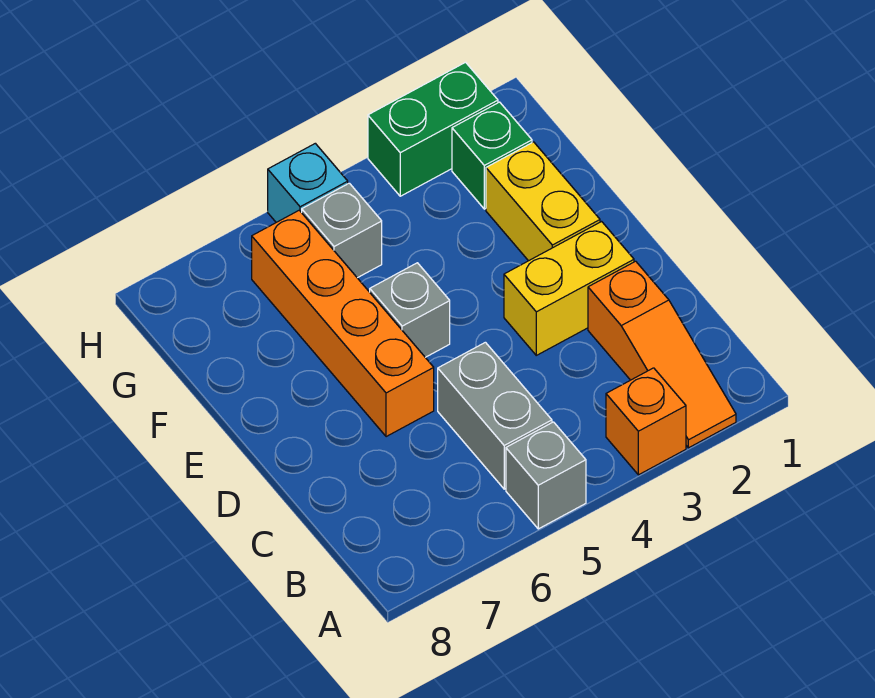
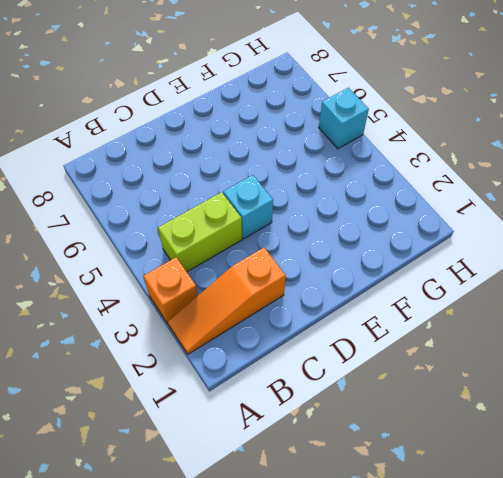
lime brick B4:C4 level 1 -> none
cyan brick D4 level 1 -> none
none -> grey brick A5 level 1
none -> grey brick B5:C5 level 1
none -> yellow brick D2:D3 level 1

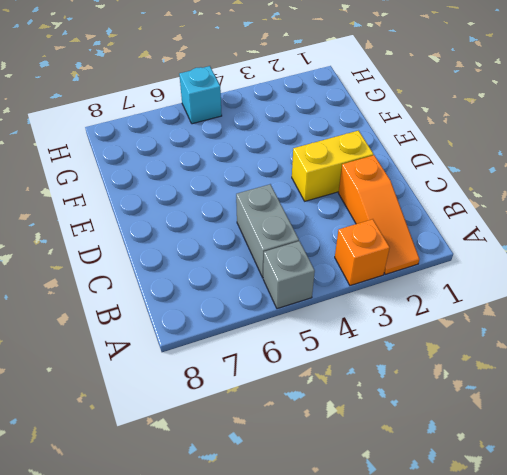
none -> orange brick D6:G6 level 1
none -> yellow brick E2:F2 level 1
none -> grey brick E5 level 1

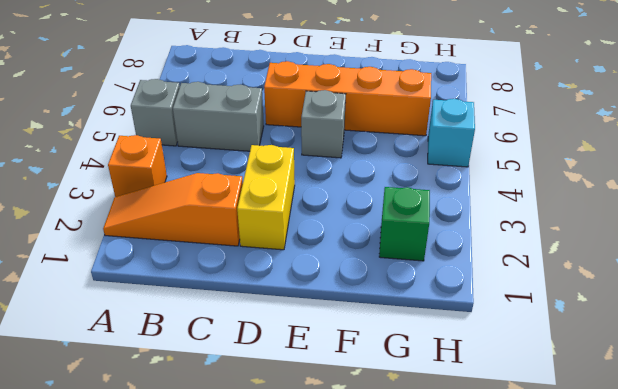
none -> yellow brick E2:F2 level 1
none -> grey brick G5 level 1
none -> green brick H2:H3 level 1

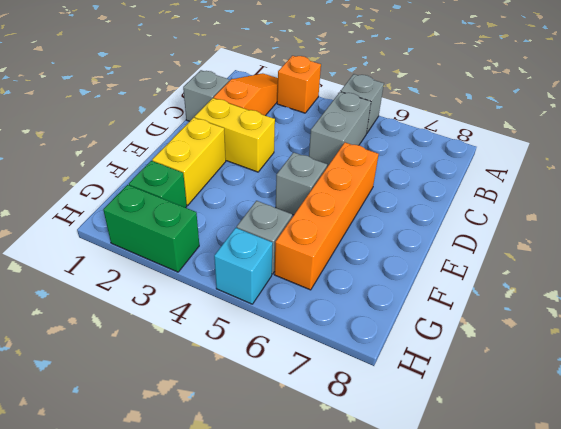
grey brick C1 level 1 -> none

